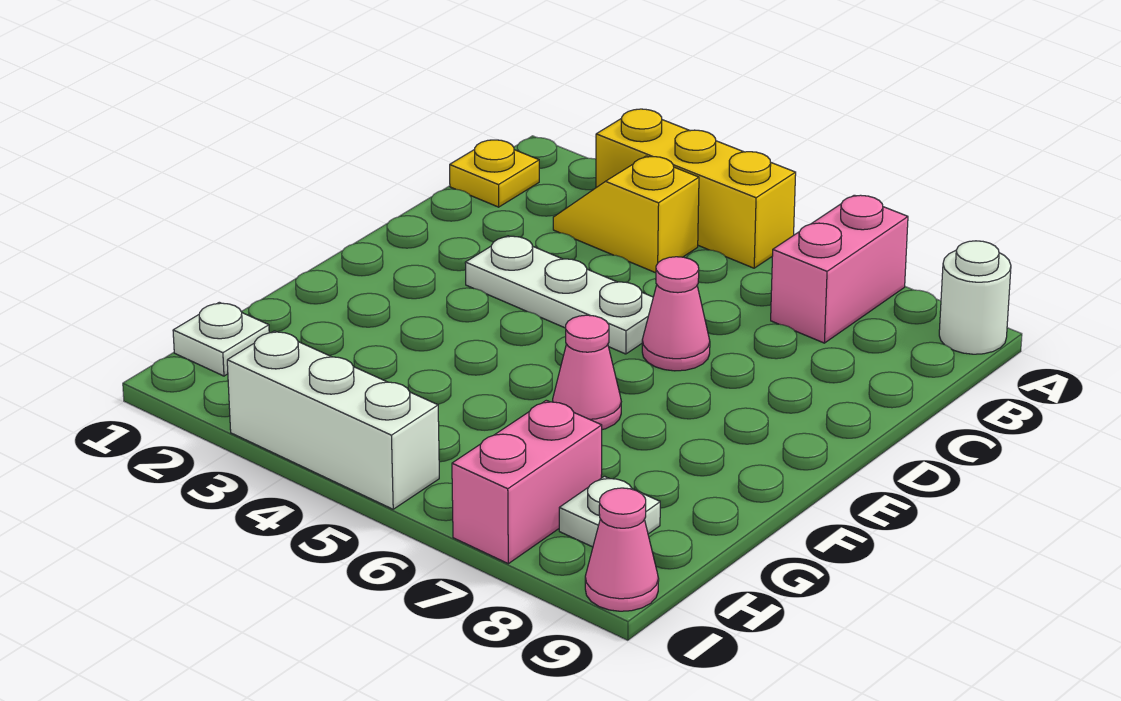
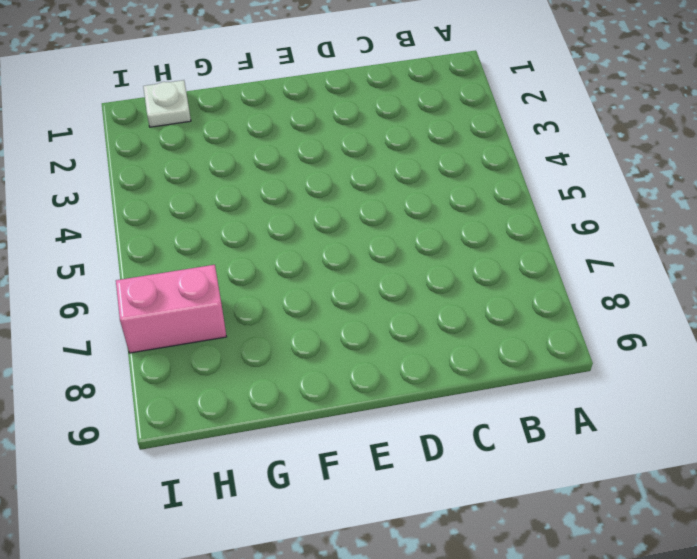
none -> yellow brick A3:A5 level 1
none -> pink brick A7:B7 level 1
none -> white round brick A9 level 1

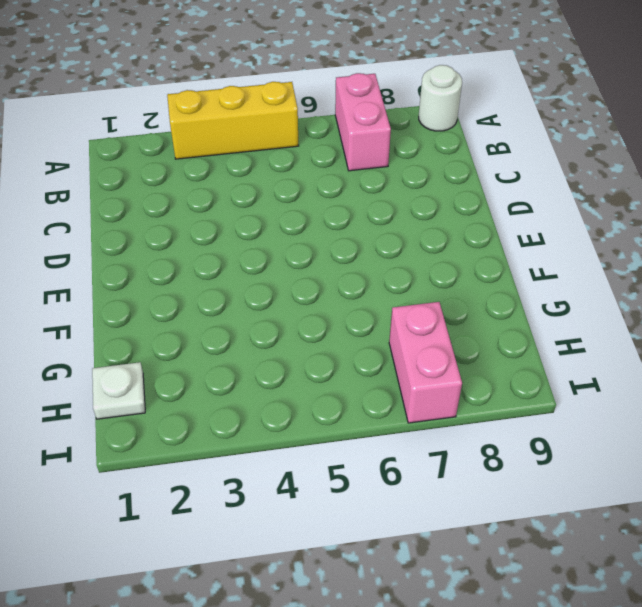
none -> yellow plate B1 level 1
none -> yellow slope B3:B4 level 1 top 4
none -> white plate D3:D5 level 1

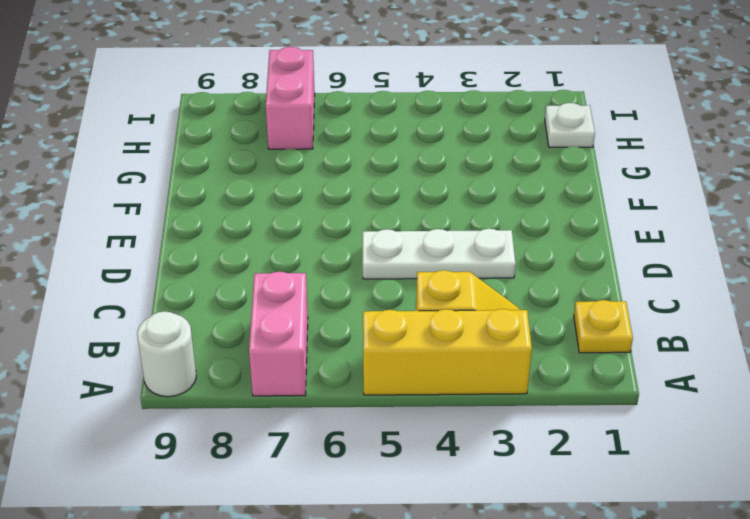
none -> pink cone D6 level 1
none -> pink cone F6 level 1
none -> white plate H8 level 1

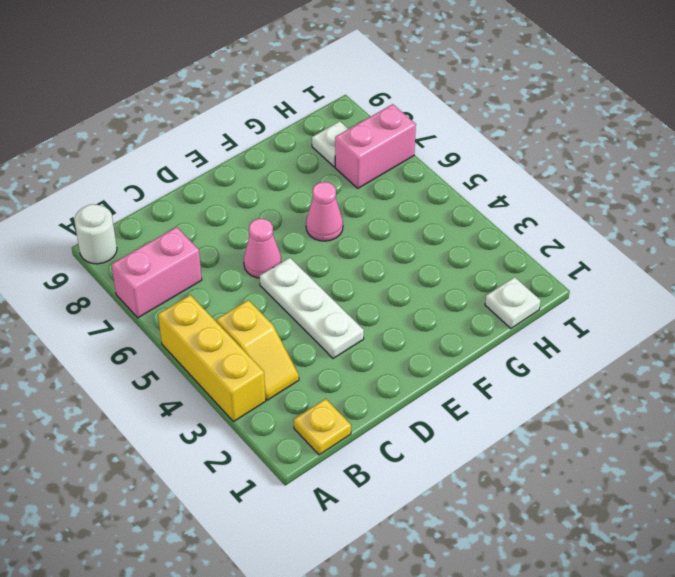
none -> white brick I3:I5 level 1
none -> pink cone I9 level 1

